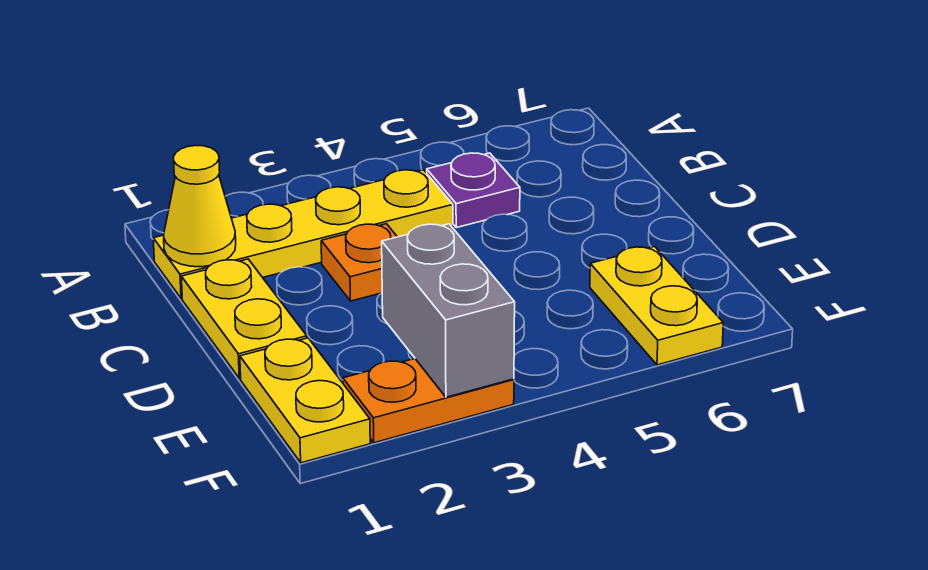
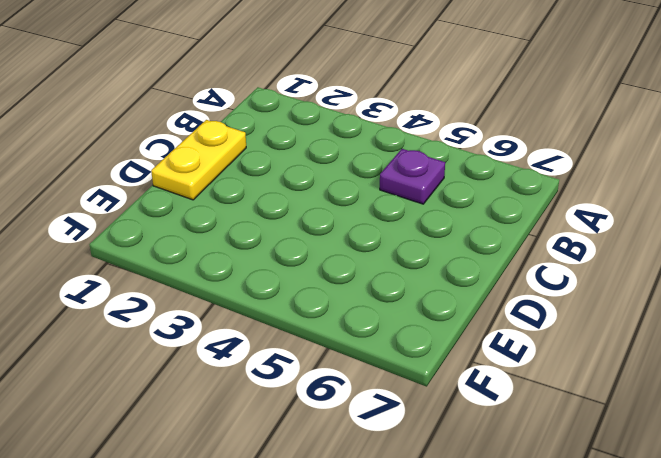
none -> yellow plate B1:B4 level 1
none -> orange plate C3 level 1

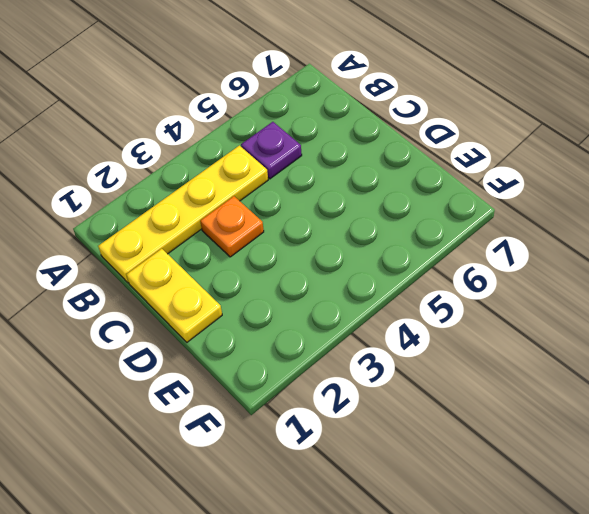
none -> yellow plate E1:F1 level 1
none -> yellow plate E6:F6 level 1

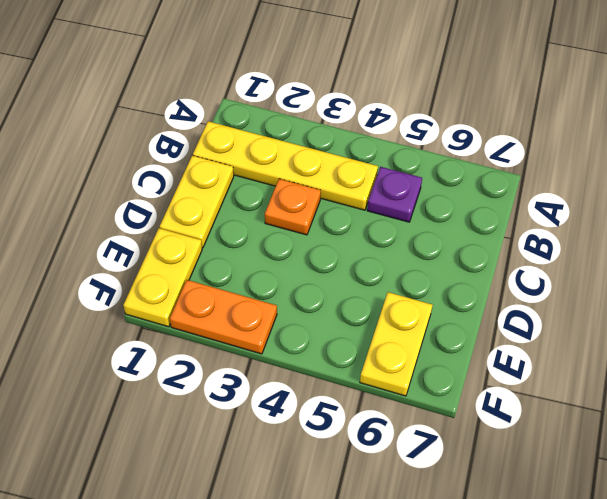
none -> yellow cone B1 level 2
none -> grey brick E3:F3 level 2

